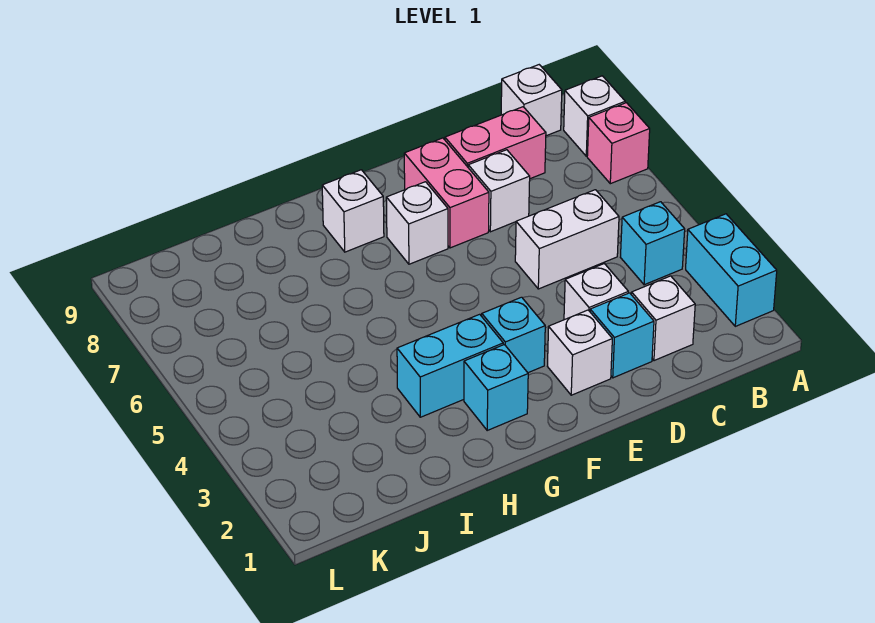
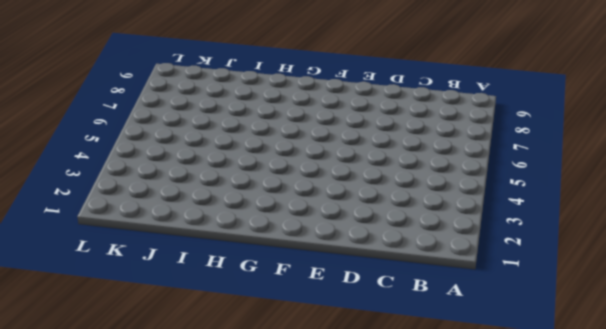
none -> cyan brick A2:A3 level 1
none -> pink brick A7 level 1
none -> white brick A8 level 1

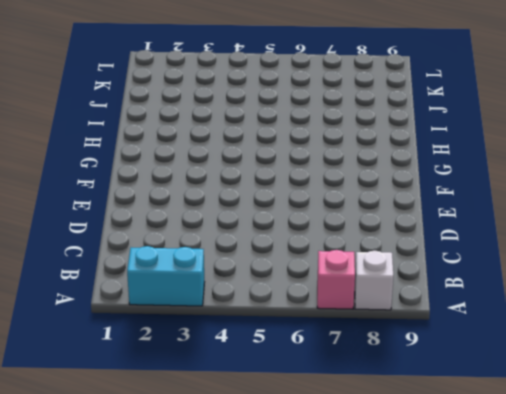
none -> cyan brick B4 level 1
none -> white brick B9 level 1
none -> white brick C2 level 1

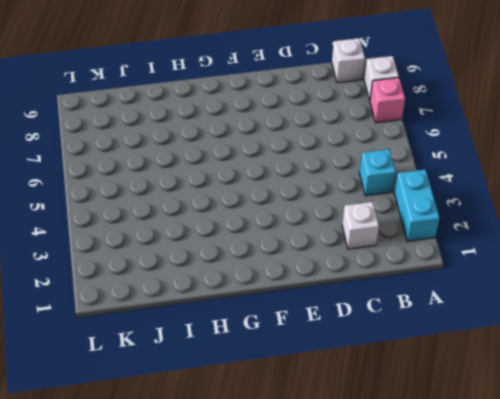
none -> white brick C5:D5 level 1
none -> pink brick C8:D8 level 1
none -> cyan brick D2 level 1

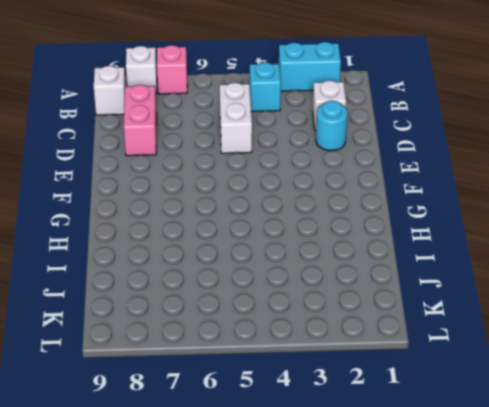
cyan round brick D2 level 1 -> cyan brick D2 level 1
none -> white brick D3 level 1
none -> white brick D7 level 1
none -> white brick E2 level 1

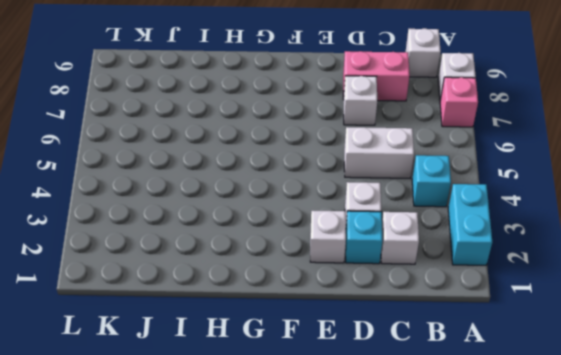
none -> pink brick E7:E8 level 1
none -> cyan brick F3 level 1
none -> white brick F7 level 1

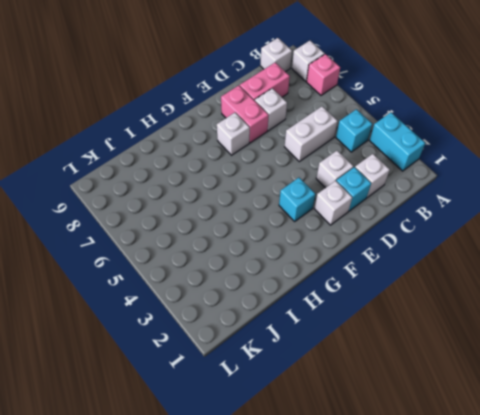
none -> cyan brick G2 level 1
none -> cyan brick G3:H3 level 1
none -> white brick G8 level 1

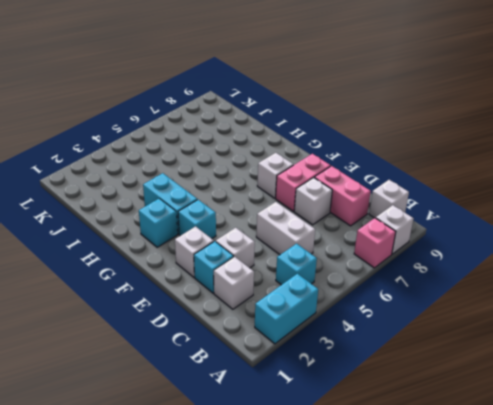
none -> white brick G8 level 1

